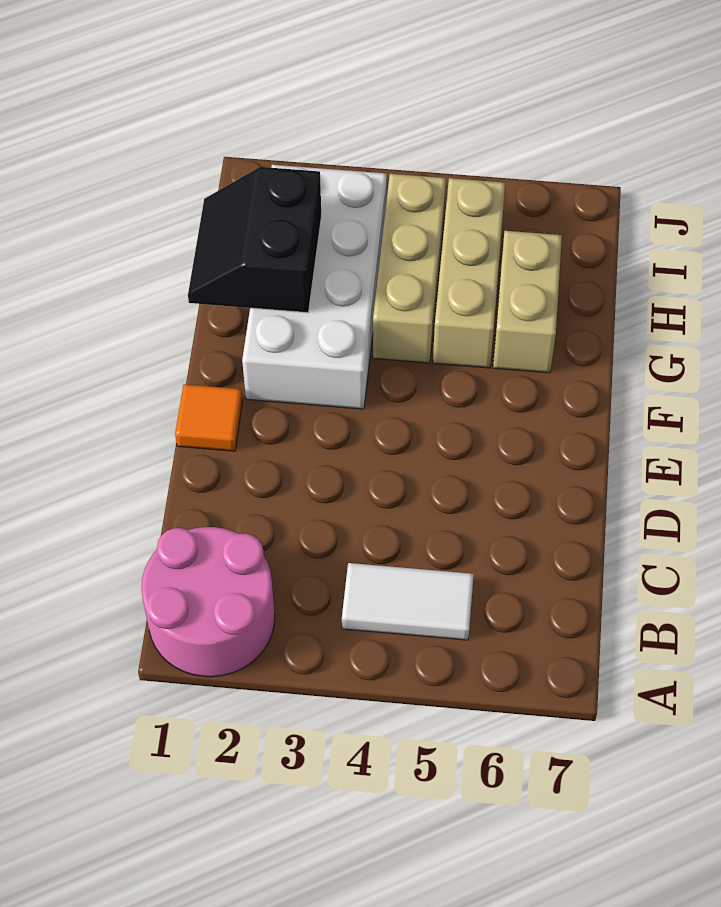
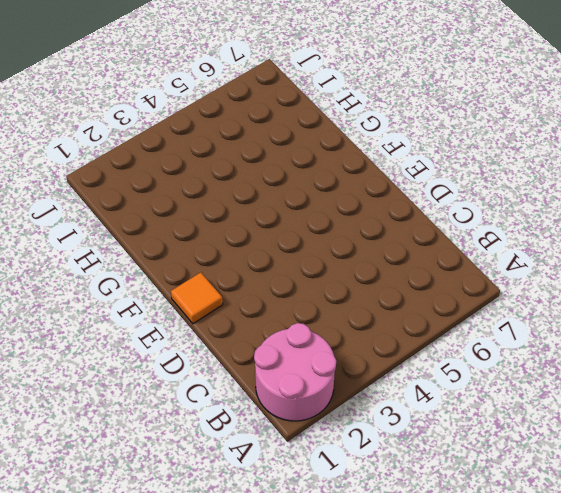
none -> white tile B4:B5 level 1
none -> white brick F2:I3 level 1

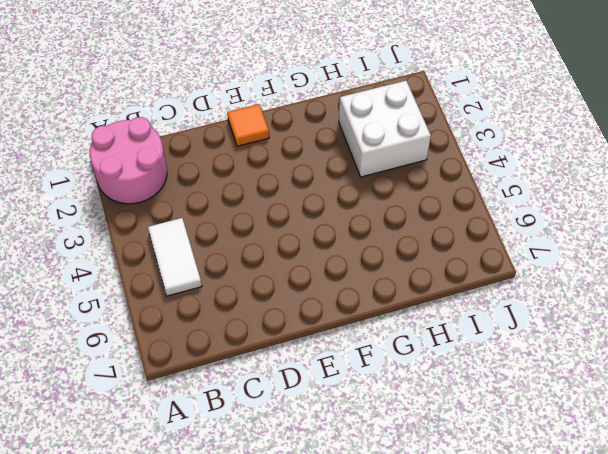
white brick H2:I3 level 1 -> white brick F2:I3 level 1
none -> tan brick G4:I4 level 1
none -> tan brick G5:I5 level 1

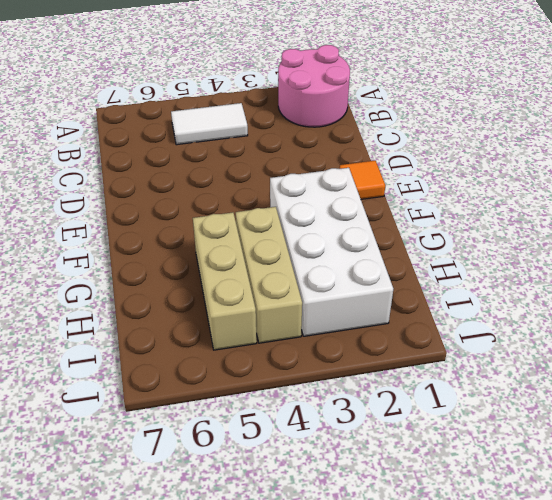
none -> tan brick G6:H6 level 1
none -> black slope G1:H2 level 2 top 2

